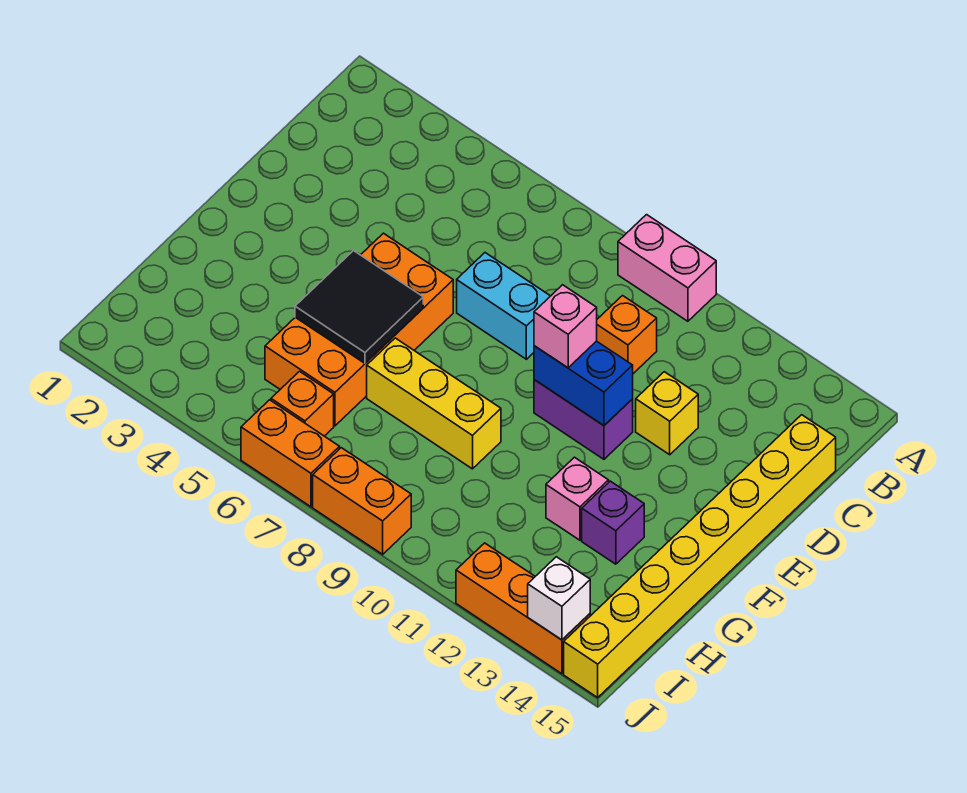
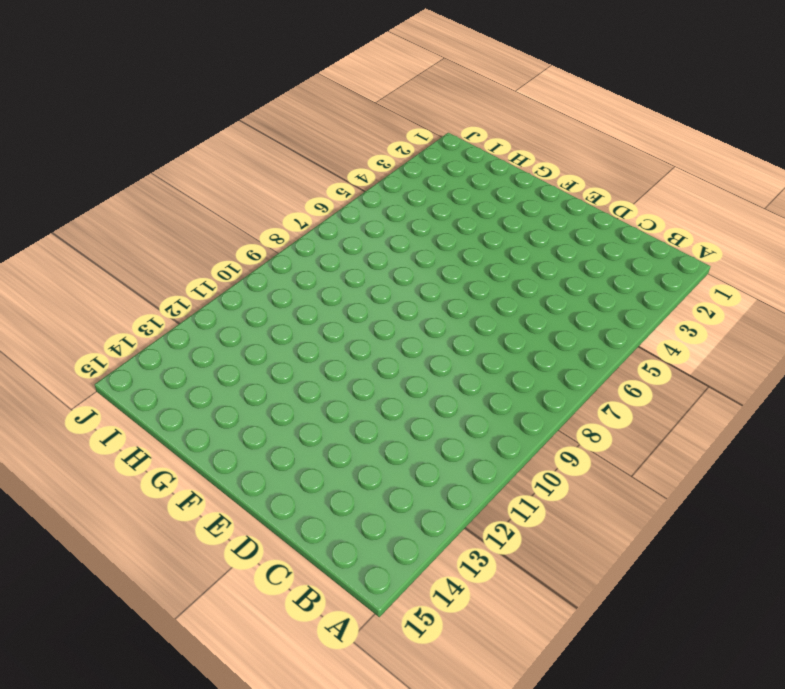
none -> pink brick A9:A10 level 1
none -> orange brick C10 level 1
none -> yellow brick C15:J15 level 1

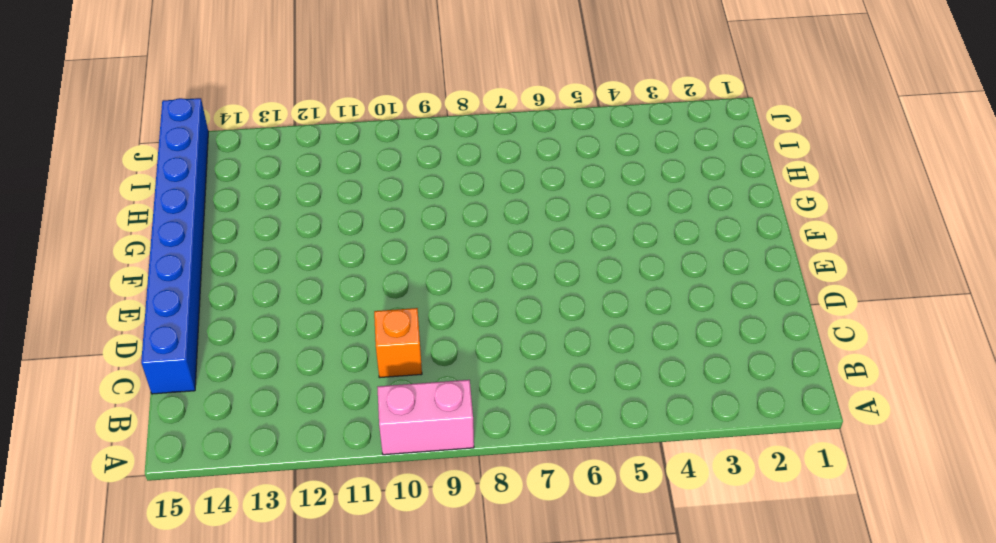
blue brick C15:J15 level 1 -> yellow brick C15:J15 level 1
none -> cyan brick D7:D8 level 1
none -> yellow brick D12 level 1
none -> orange brick E5:H6 level 1

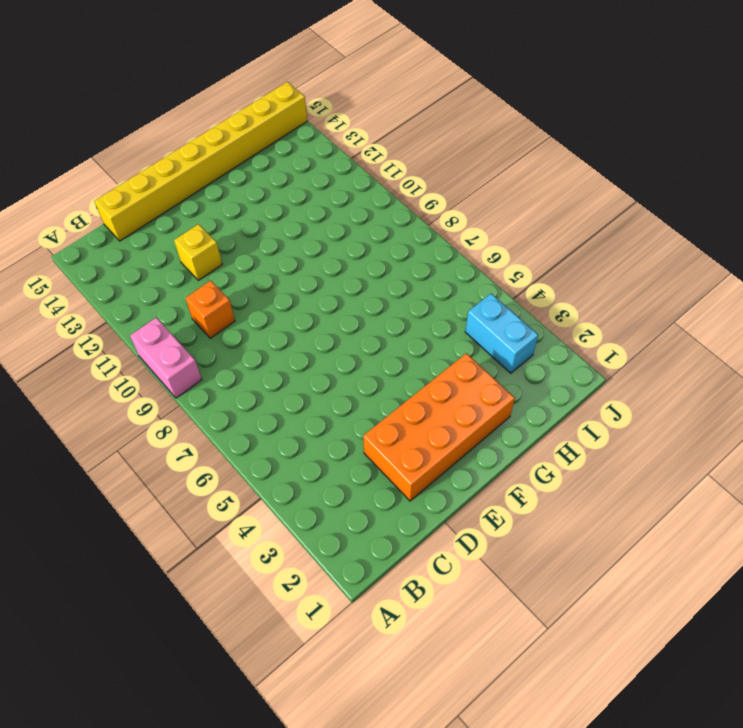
orange brick D2:G3 level 1 -> orange brick E5:H6 level 1
cyan brick I3:I4 level 1 -> cyan brick D7:D8 level 1
none -> purple brick E10:E11 level 1
none -> yellow brick G7:G9 level 1
none -> pink brick G12 level 1

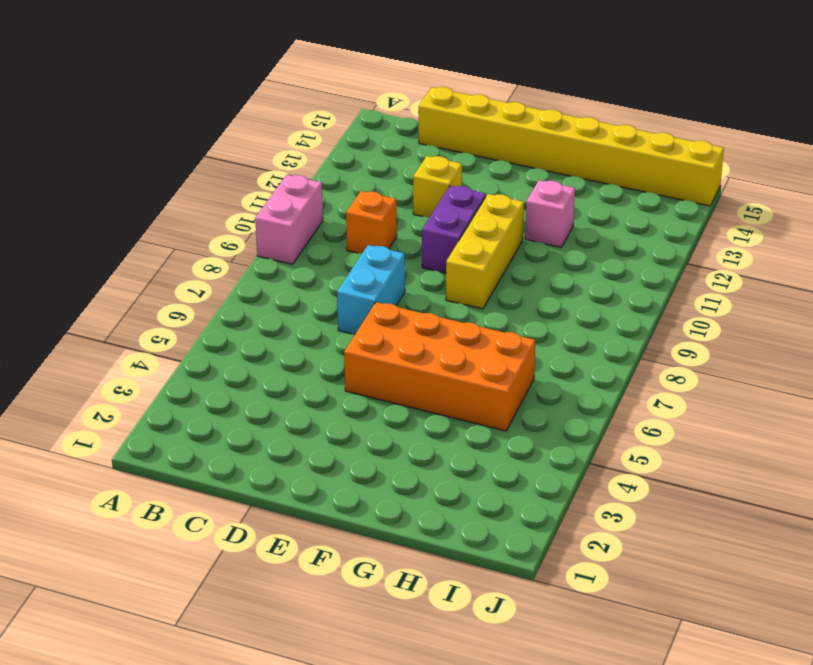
yellow brick F9:F11 level 1 -> yellow brick G7:G9 level 1
none -> purple brick G13 level 1
none -> orange brick I6 level 1
none -> orange brick J6:J7 level 1

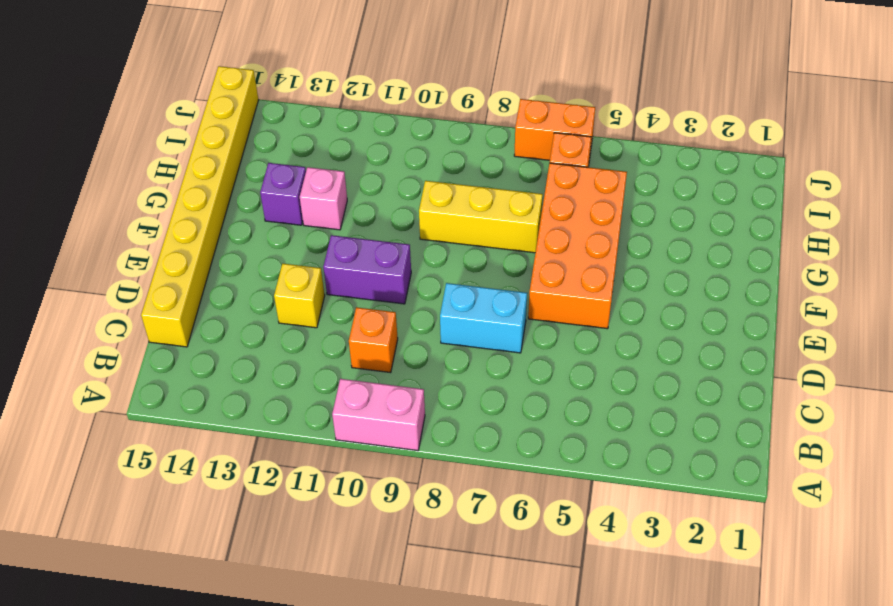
none -> orange brick J8:J9 level 1
none -> orange brick J12:J14 level 1
none -> blue brick E10:E11 level 2

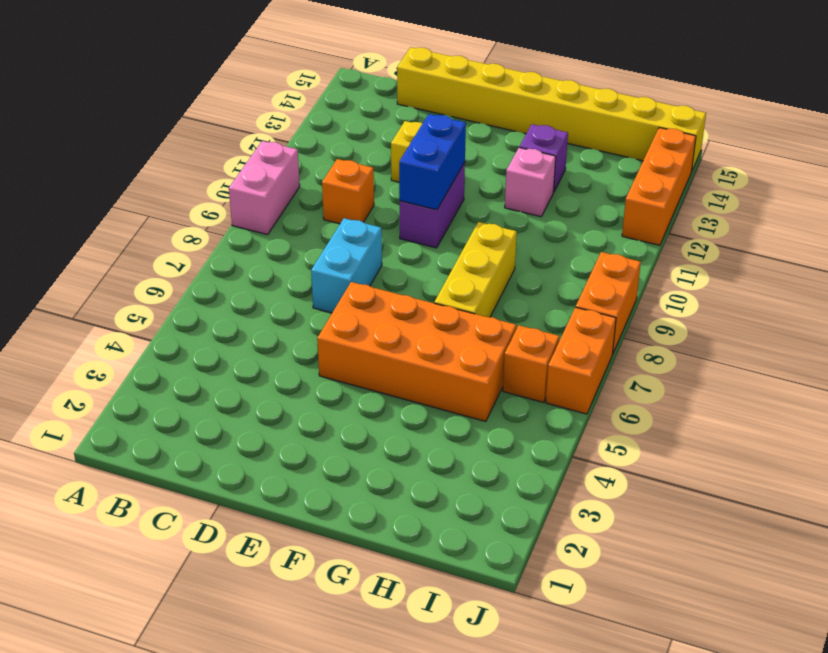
none -> black tile F5:G6 level 2
none -> white brick J14 level 2
none -> pink brick E10 level 3

